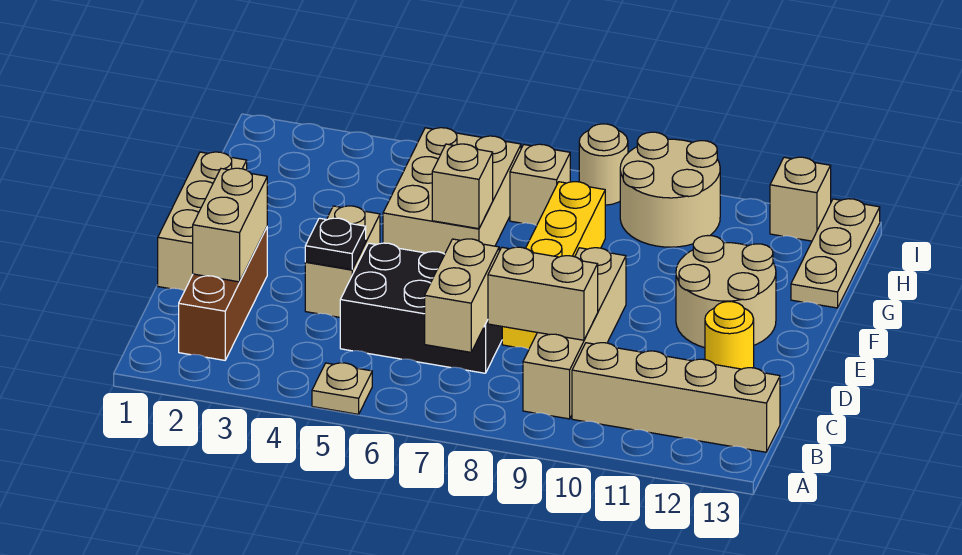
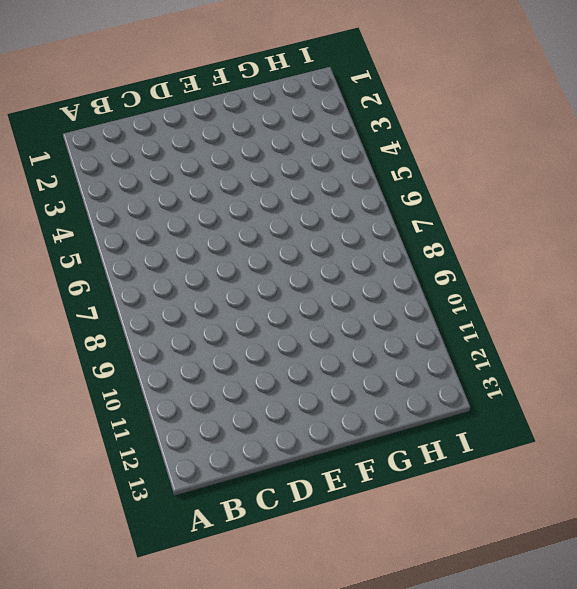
none -> tan plate A5 level 1
none -> brown brick B2:D2 level 1
none -> tan brick B9:E9 level 1

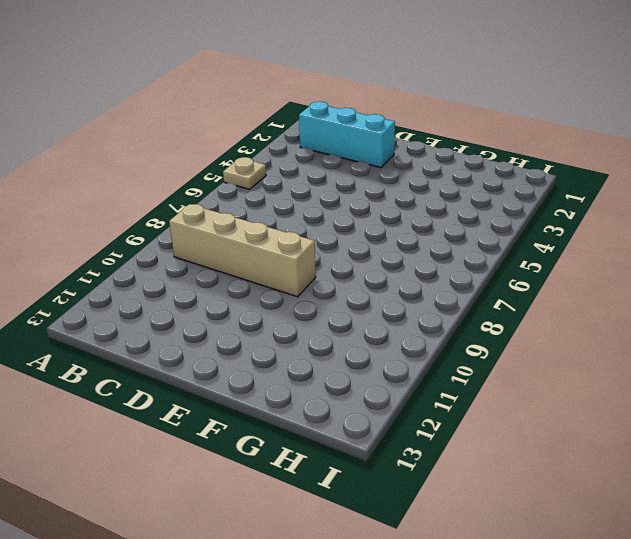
cyan brick B2:D2 level 1 -> brown brick B2:D2 level 1
none -> tan brick B10:B13 level 1
none -> black brick C5:D7 level 1
none -> tan brick D1:F1 level 1

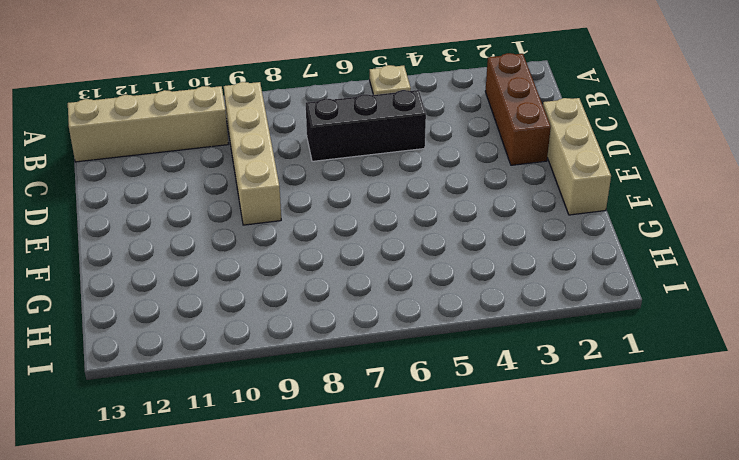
black brick C5:C7 level 1 -> black brick C5:D7 level 1
none -> tan brick D4:E4 level 1
none -> yellow brick D8:G8 level 1
none -> yellow round brick D12 level 1

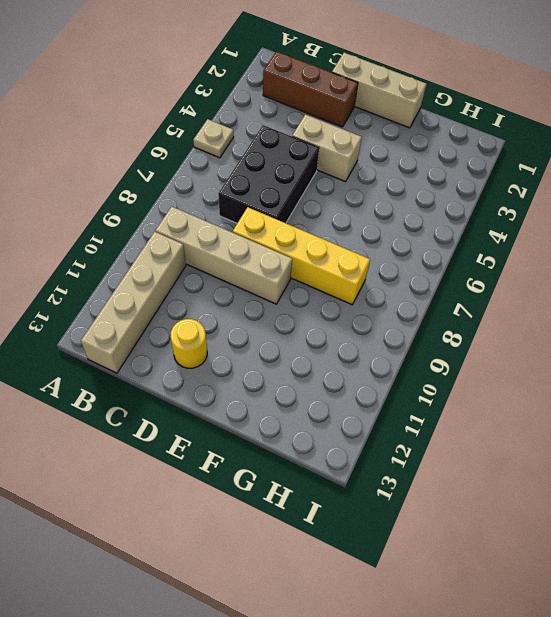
none -> tan round brick E11:F12 level 1
none -> tan brick F5:H6 level 1
none -> tan plate G13:I13 level 1

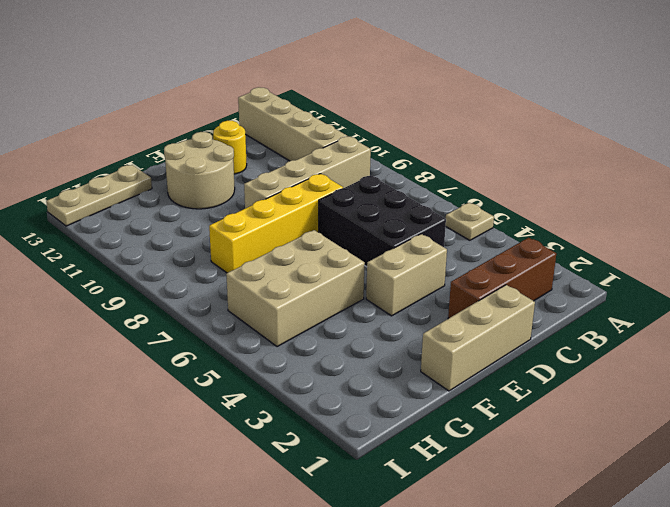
none -> tan brick H7 level 1
none -> tan round brick H9:I10 level 1
none -> tan round brick I8 level 1

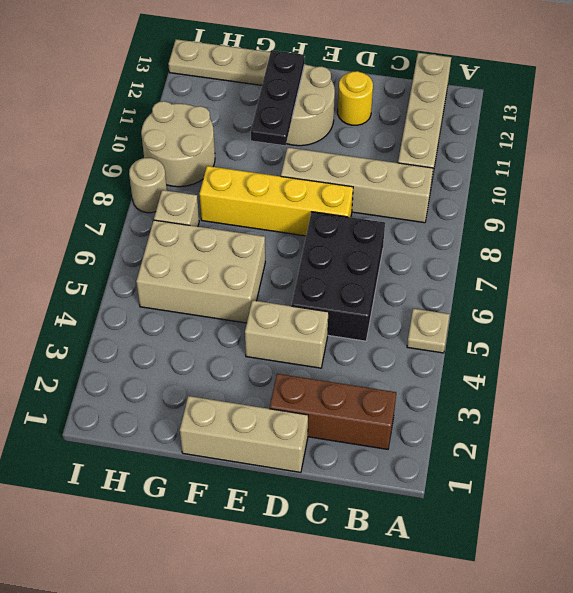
black plate F10:F12 level 2 -> none
none -> tan brick I12 level 1
none -> tan brick B7:C7 level 2
none -> tan brick C2:D2 level 2

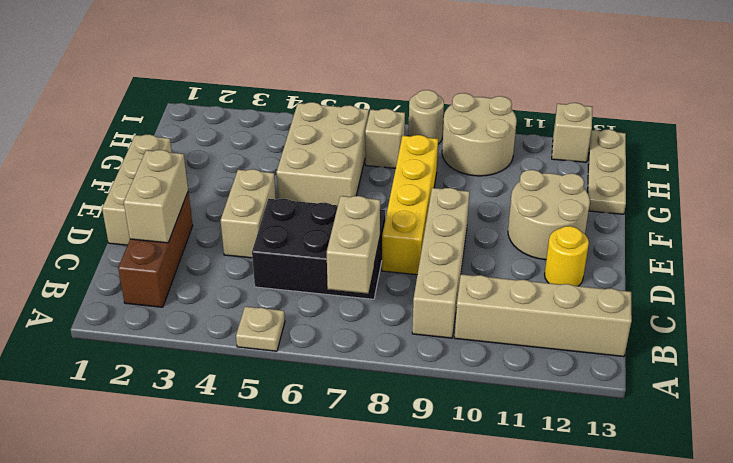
none -> tan brick C8:C9 level 2
none -> black plate D4 level 2
none -> tan brick F6 level 2

